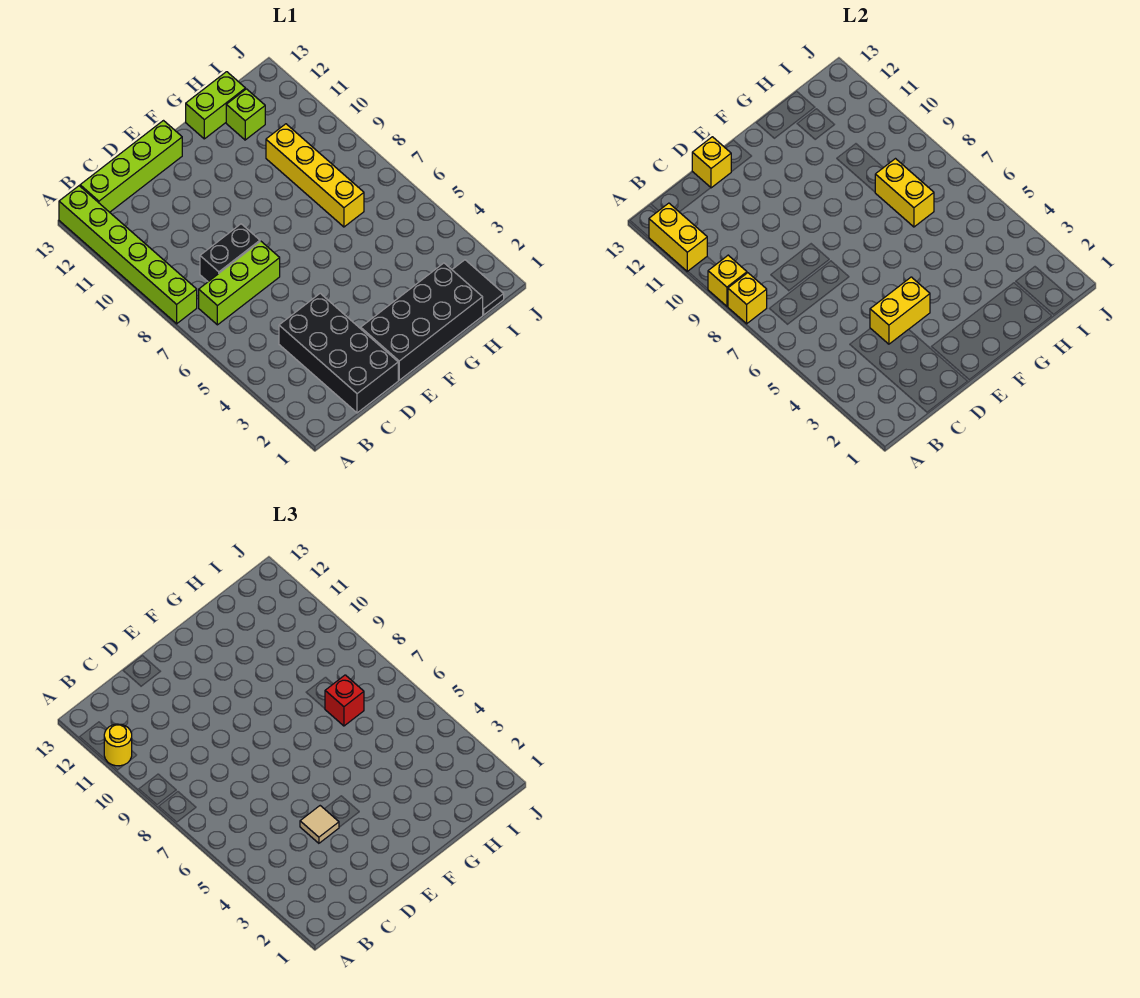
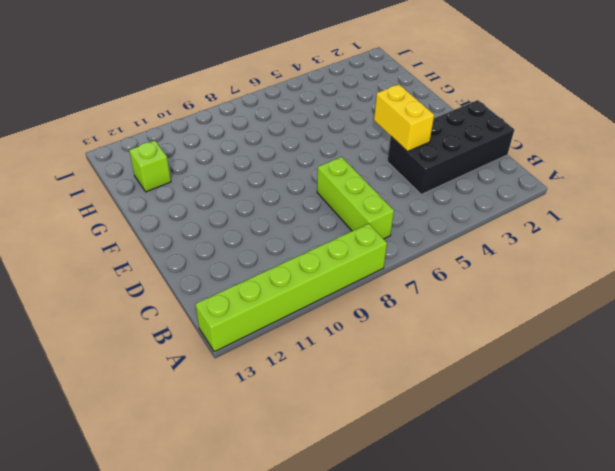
none -> lime brick B13:E13 level 1
none -> black brick C8:D8 level 1
none -> black brick E1:H2 level 1

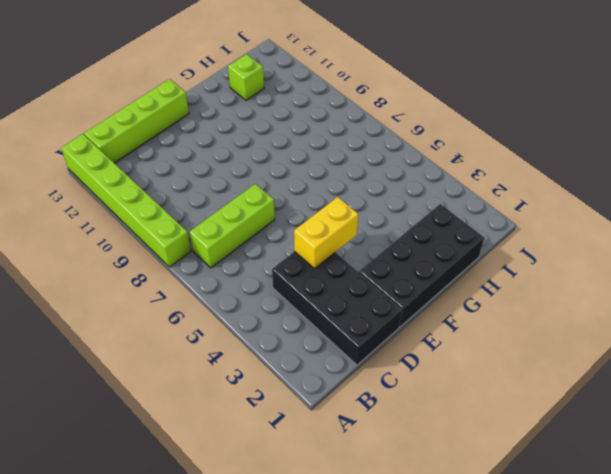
none -> black brick C8:D8 level 1
none -> lime brick G13:H13 level 1
none -> yellow brick H7:H10 level 1

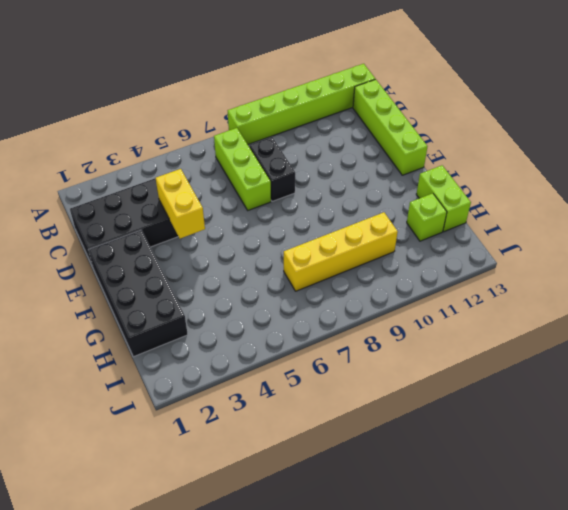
none -> black tile I1:I2 level 1
none -> yellow brick A8 level 2
none -> yellow brick A9 level 2

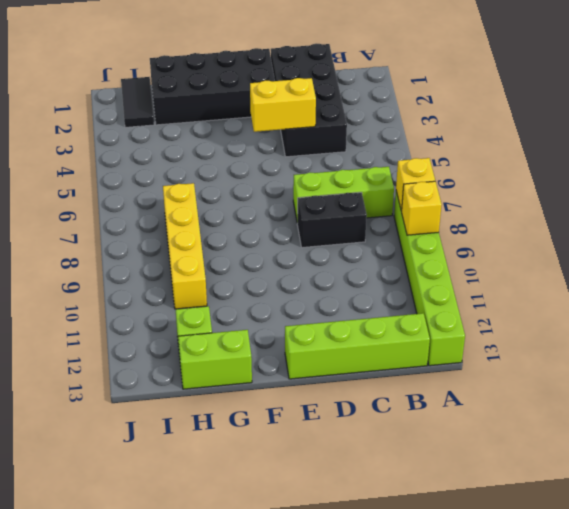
none -> yellow brick A11:A12 level 2
none -> yellow brick D13 level 2
none -> yellow brick H7:H8 level 2

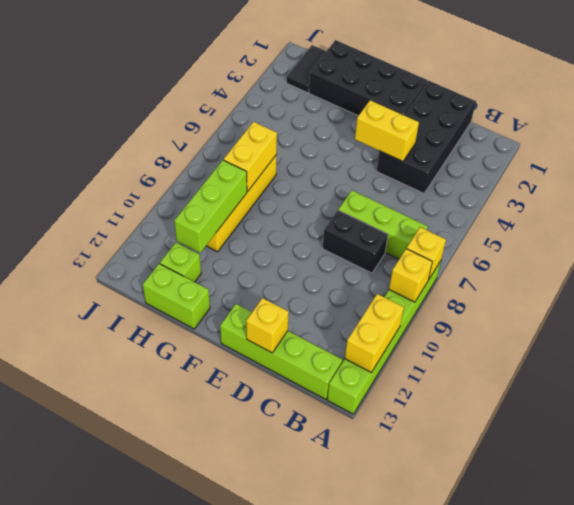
lime brick H9:H11 level 2 -> none
none -> yellow round brick A11 level 3
none -> tan tile D4 level 3
none -> red brick H7 level 3

